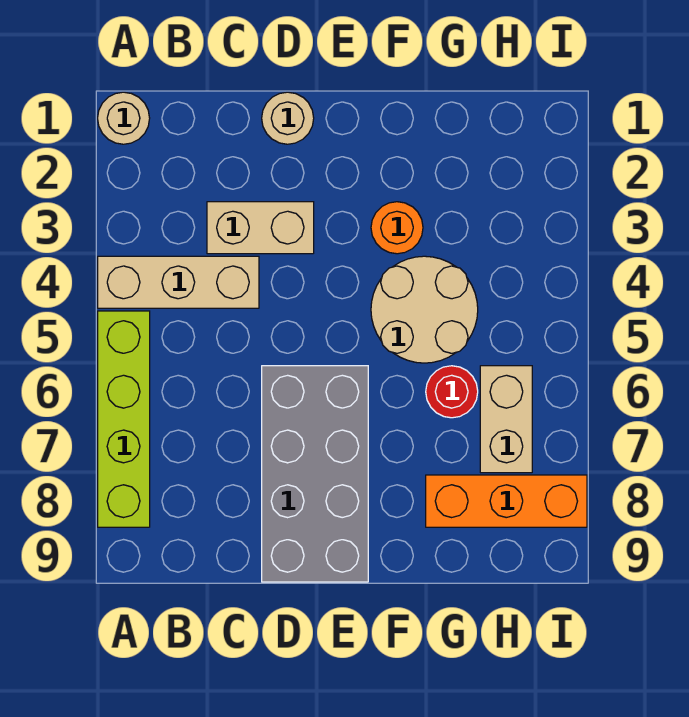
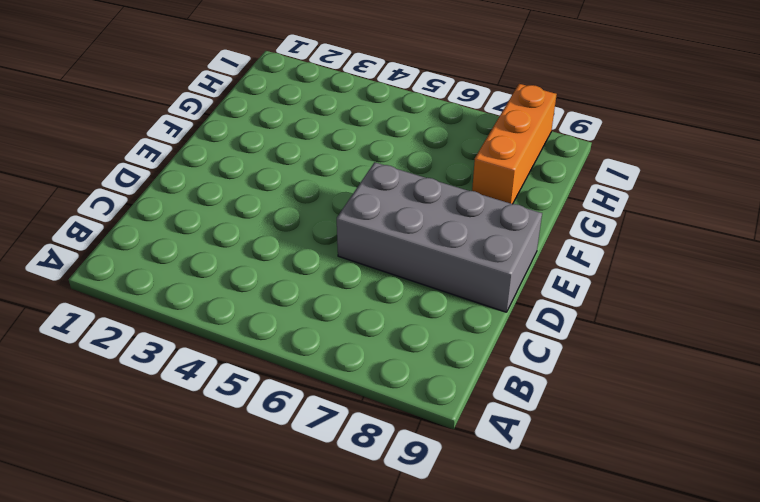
none -> tan round brick A1 level 1
none -> tan brick A4:C4 level 1

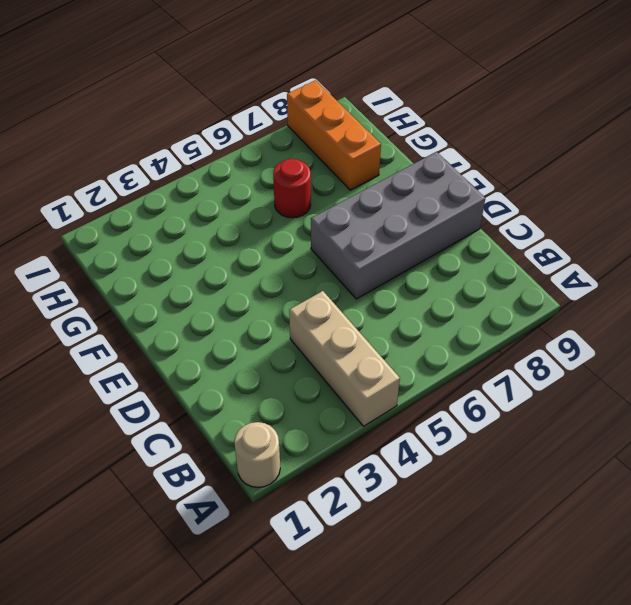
none -> lime brick A5:A8 level 1
none -> tan brick C3:D3 level 1

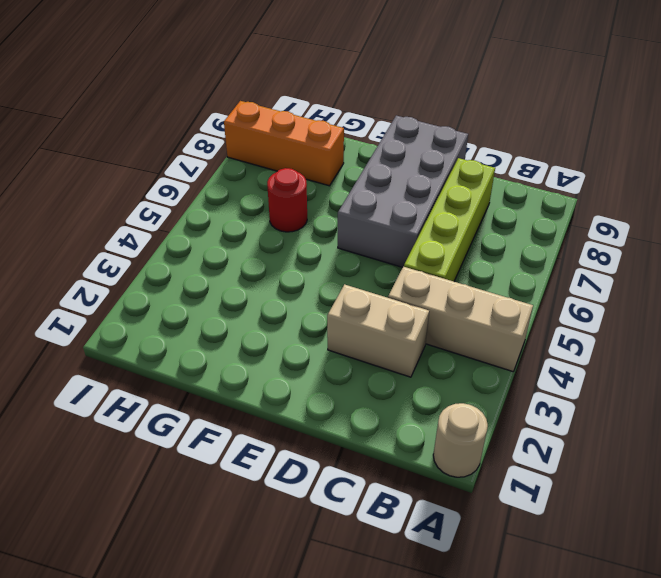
lime brick C5:C8 level 1 -> lime brick A5:A8 level 1
none -> tan round brick D1 level 1
none -> orange round brick F3 level 1

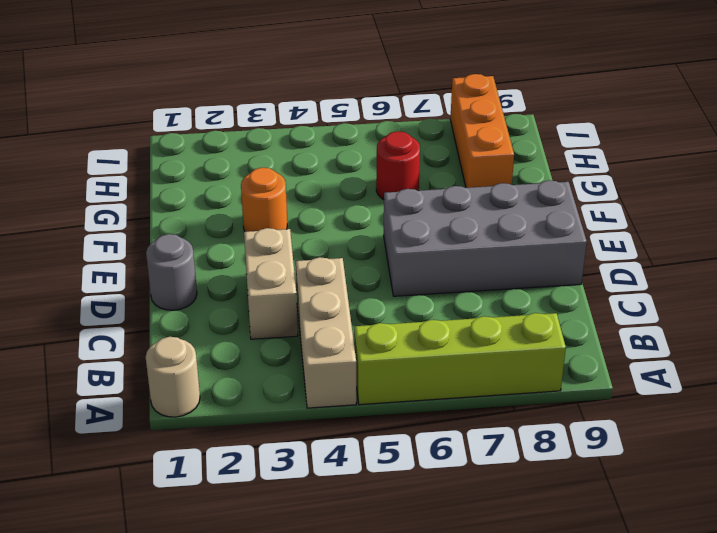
grey round brick D1 level 1 -> tan round brick D1 level 1
none -> tan round brick F4:G5 level 1
none -> tan brick H6:H7 level 1

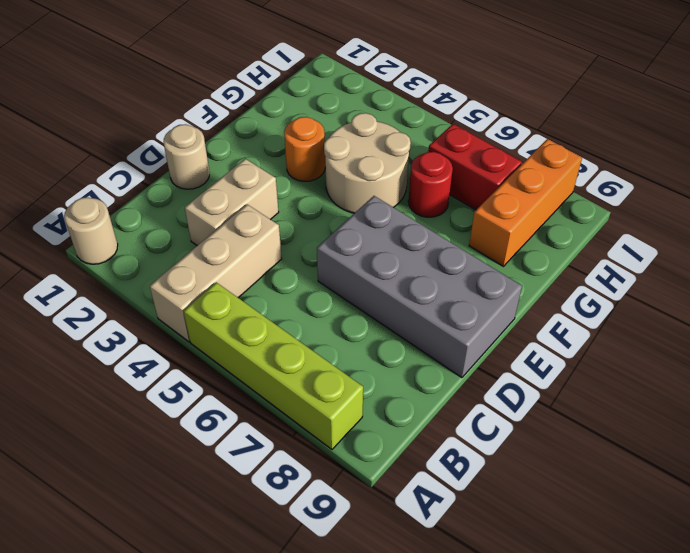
red brick H6:H7 level 1 -> tan brick H6:H7 level 1

